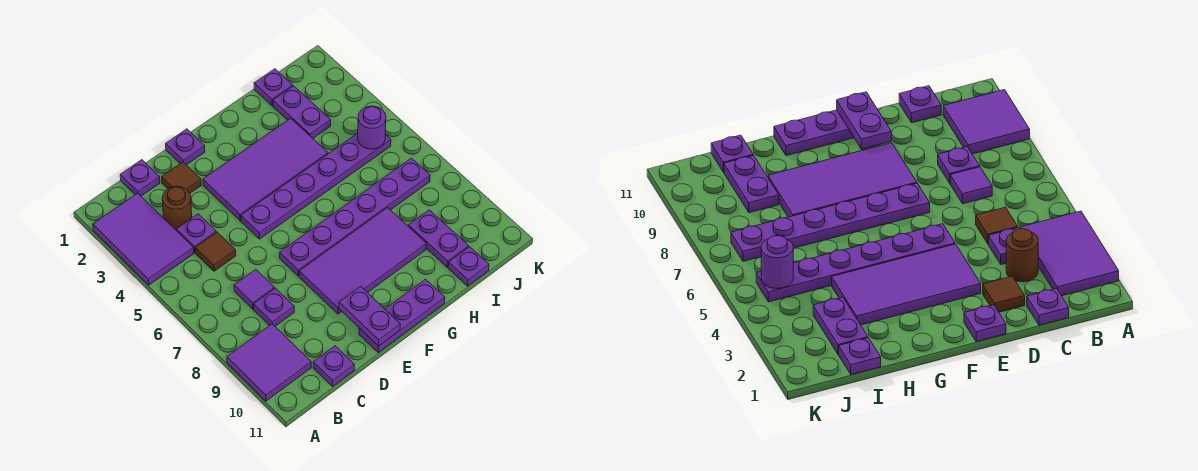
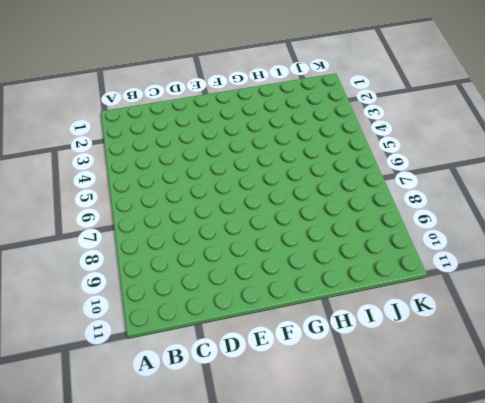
none -> purple tile A2:B4 level 1
none -> purple tile A9:B10 level 1
none -> purple plate C1 level 1

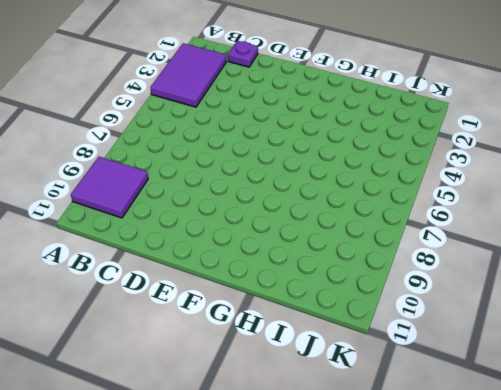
none -> brown round brick C3 level 1
none -> purple plate C4 level 1
none -> brown tile C5 level 1

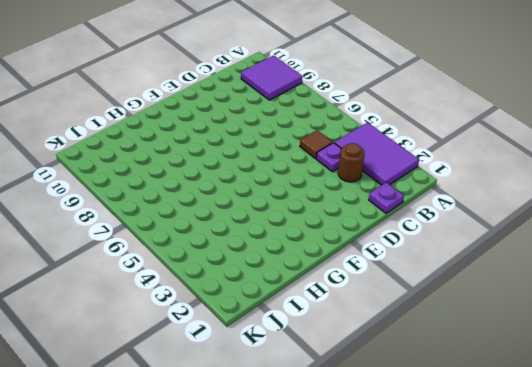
none -> purple tile C7 level 1
none -> purple plate C8 level 1
none -> purple plate C11 level 1

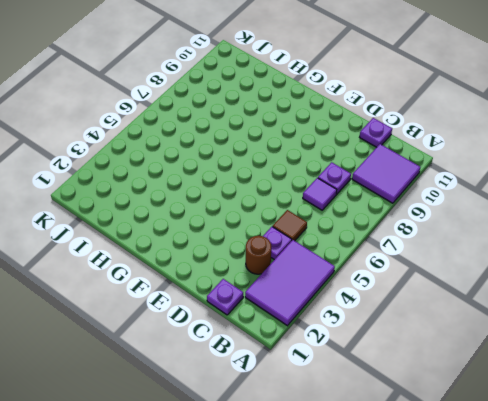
none -> brown tile D2 level 1
none -> purple plate E1 level 1
none -> purple tile E3:H4 level 1

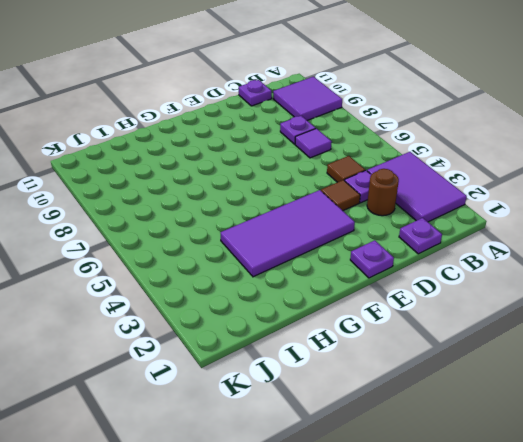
brown tile D4 level 1 -> brown tile D2 level 1
none -> purple plate E5:J5 level 1
none -> purple plate E7:J7 level 1
none -> purple tile E8:H9 level 1

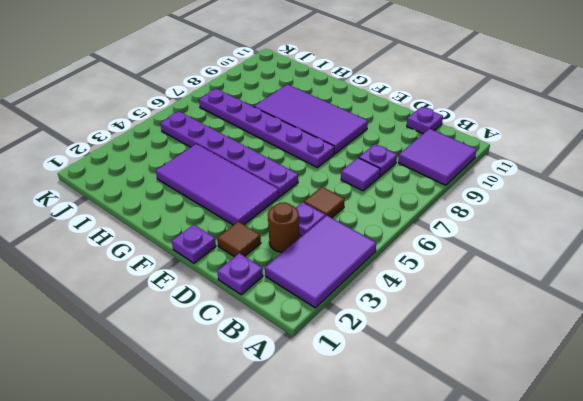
none -> purple plate E11:G11 level 1
none -> purple plate I1 level 1
none -> purple plate I2:I3 level 1

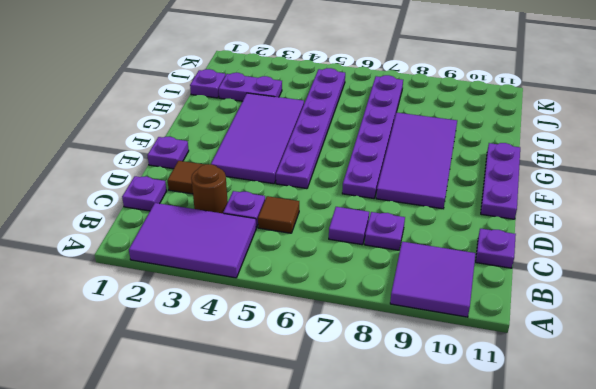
none -> purple plate I9:I10 level 1
none -> purple plate I11 level 1
none -> purple plate E10:E11 level 2

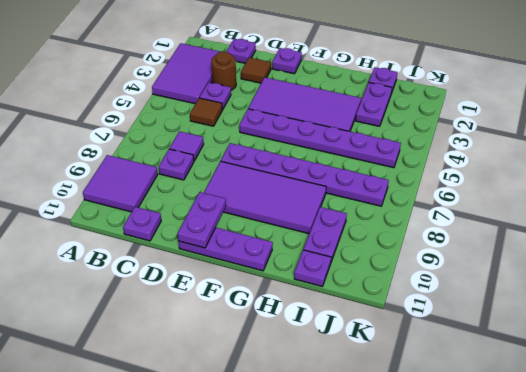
none -> purple round brick J5 level 2

